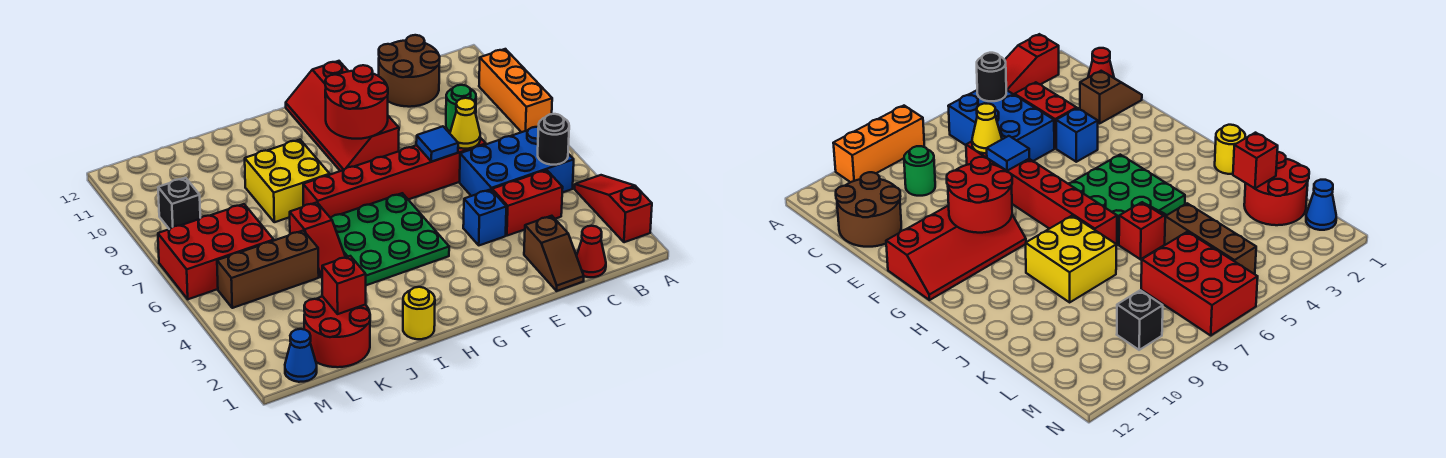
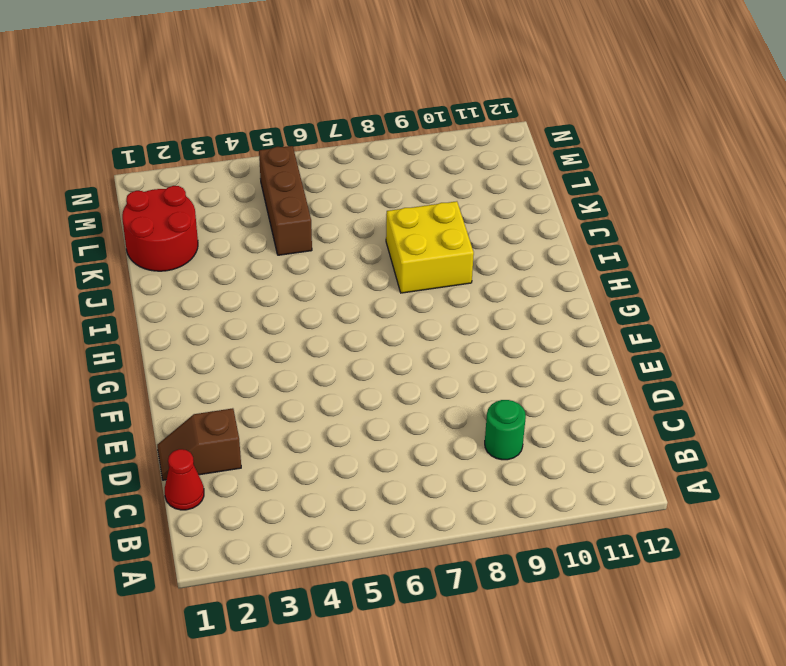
none -> red slope A2:A4 level 1 top 2
none -> orange brick A8:A10 level 1
none -> blue brick B5:D6 level 1

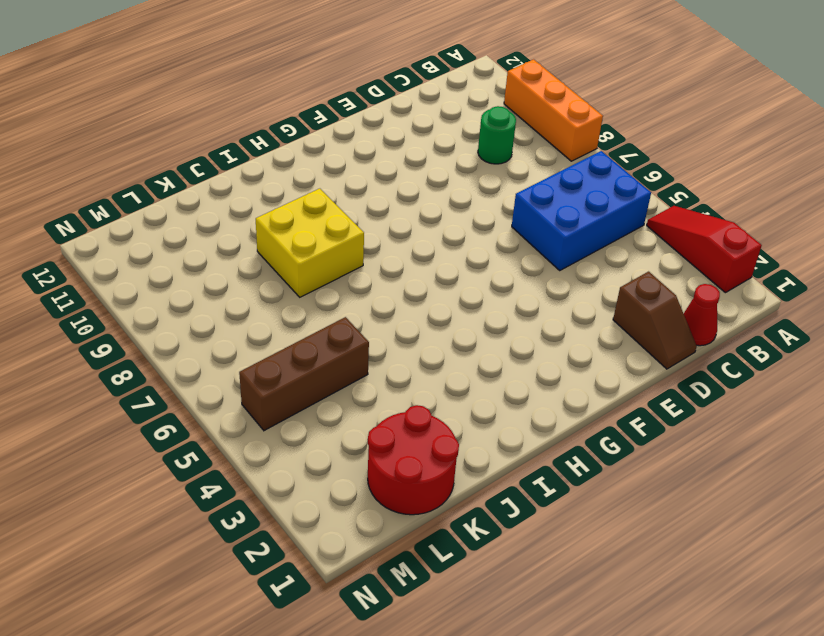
none -> red brick C4:D4 level 1
none -> brown round brick C11:D12 level 1
none -> red brick D7:I7 level 1

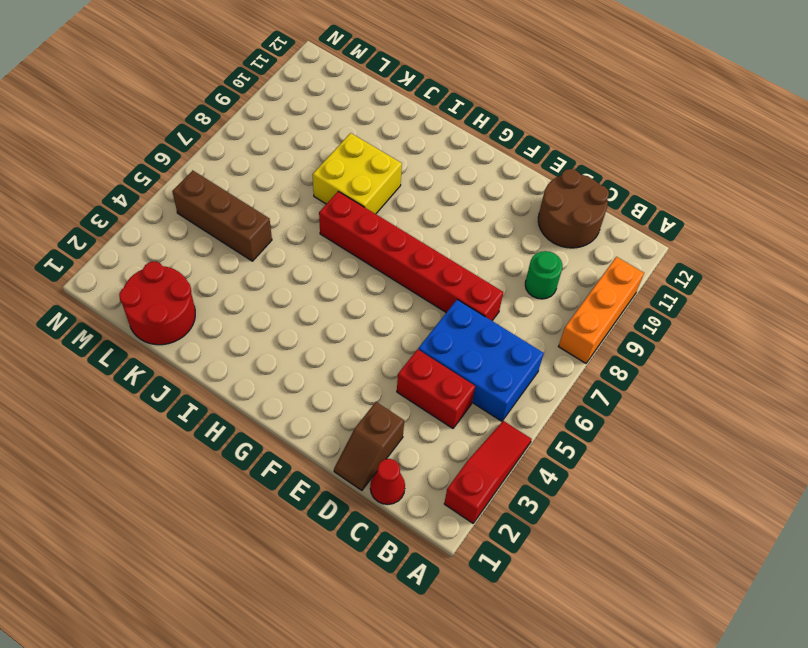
none -> blue brick E4 level 1
none -> red slope F9:G12 level 1 top F
none -> green plate G4:I6 level 1

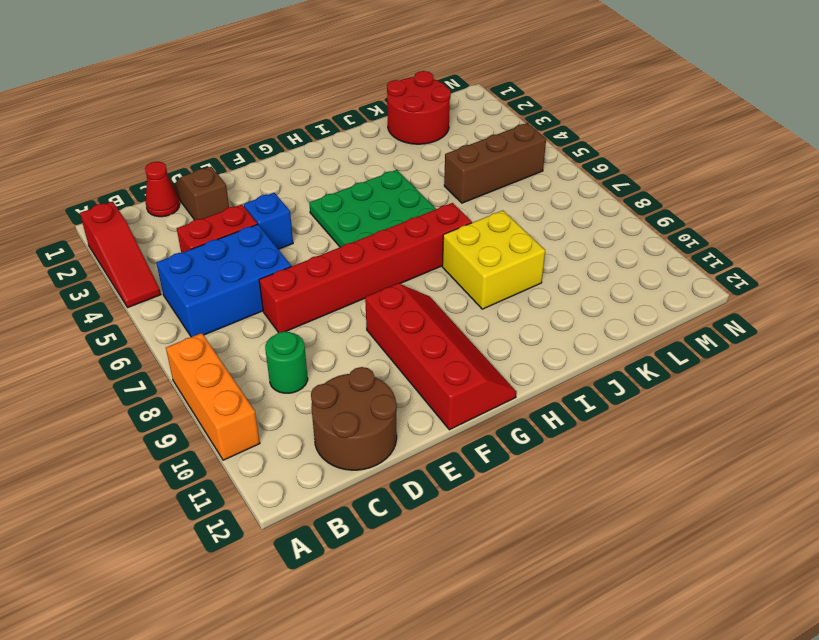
none -> yellow round brick I1 level 1
none -> red slope J5:J6 level 1 top 6
none -> red brick L6:N7 level 1

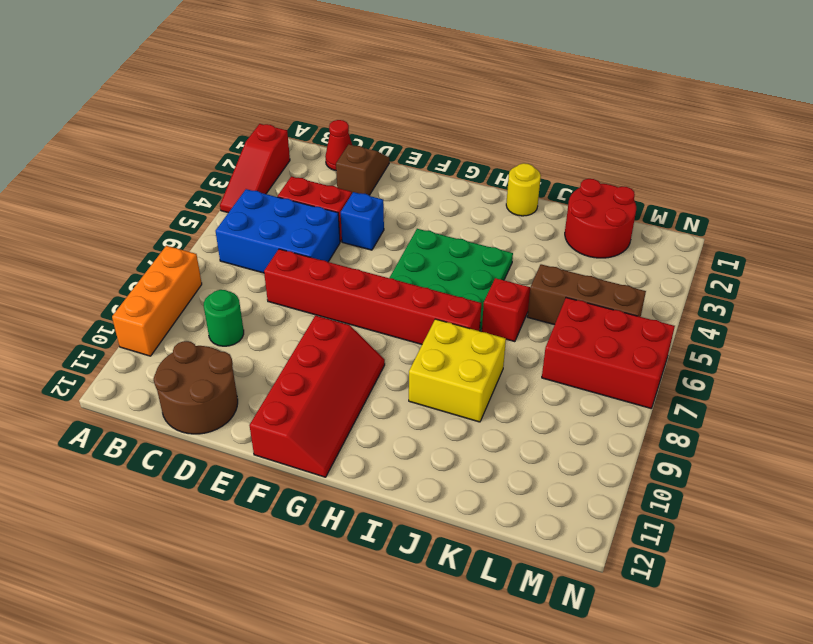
none -> blue cone M1 level 1
none -> black brick M9 level 1
none -> black round brick B5 level 2

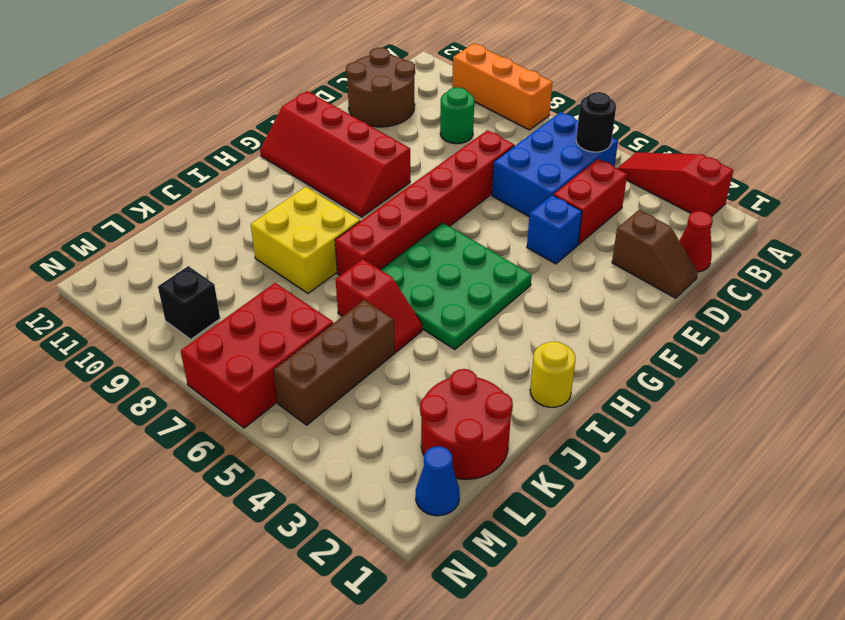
none -> yellow cone D7 level 2
none -> blue tile E7 level 2
none -> red round brick F9:G10 level 2

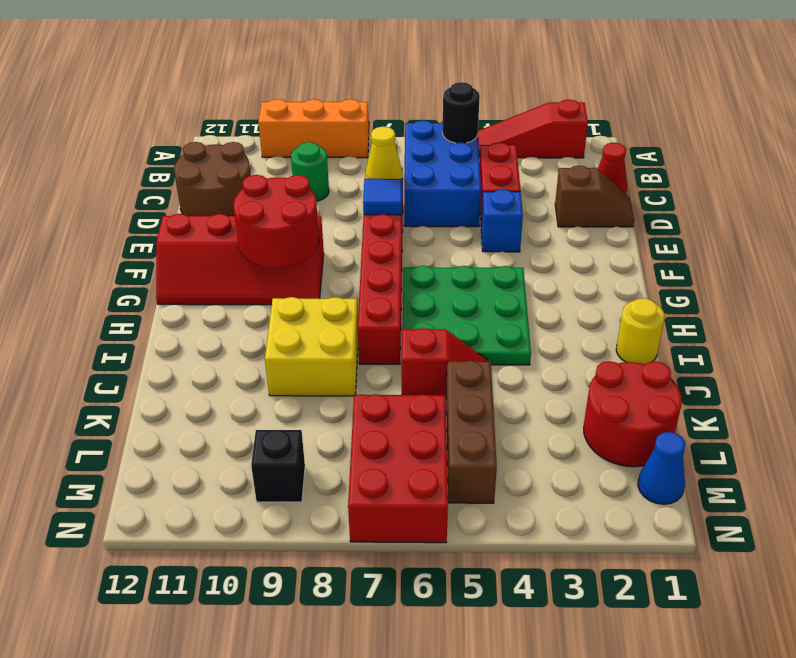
none -> red brick K2 level 2

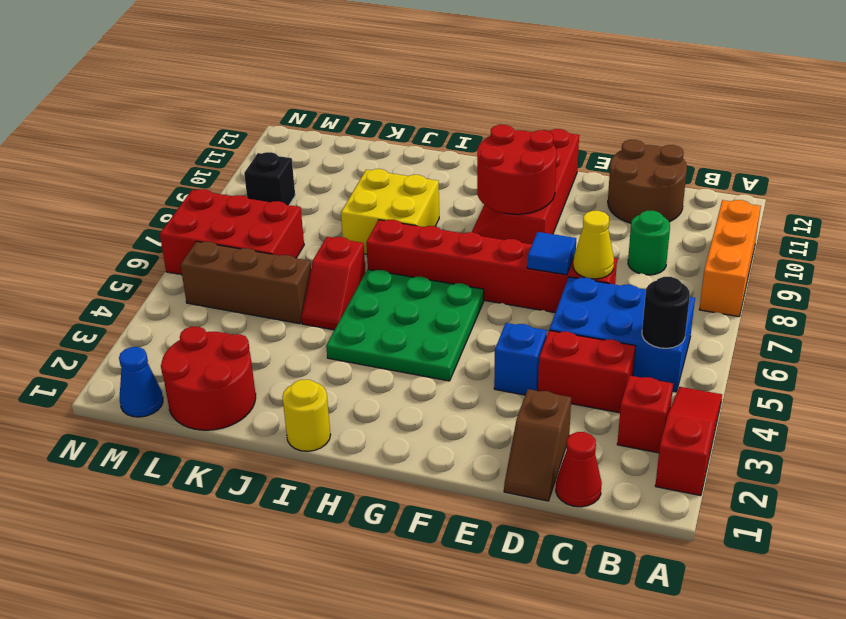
red brick B3 level 1 -> red brick K2 level 2

